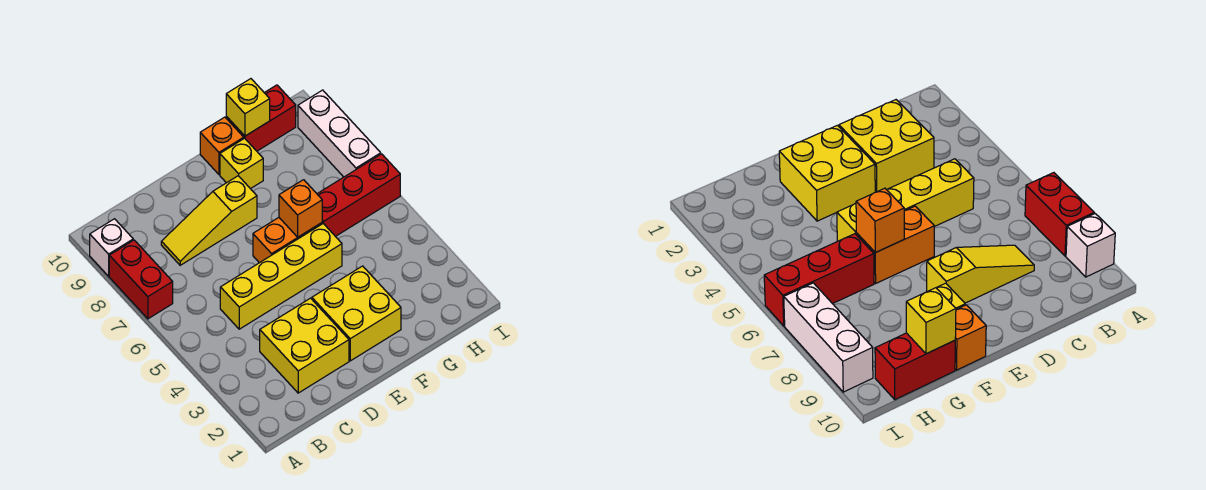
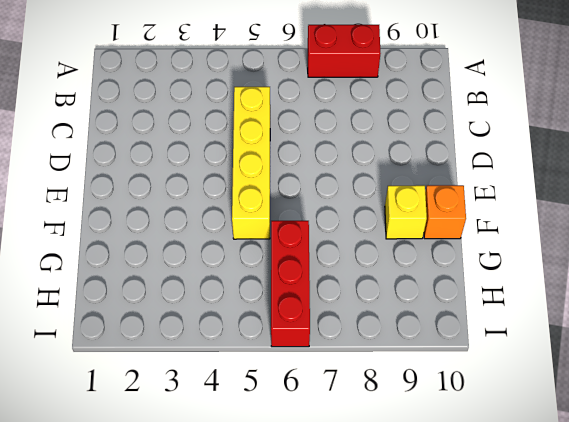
none -> white brick A9 level 1
none -> yellow brick C2:D3 level 1
none -> yellow slope C8:E8 level 1 top E

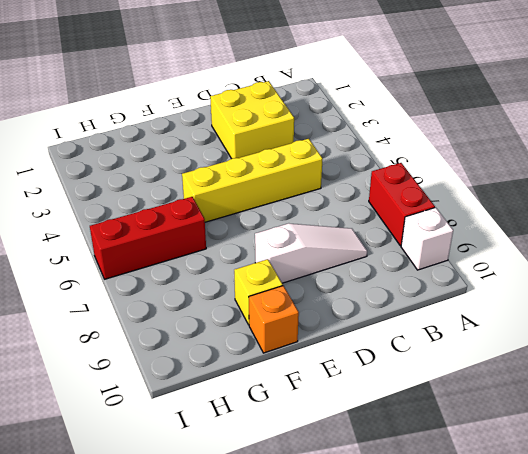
white slope C8:E8 level 1 top E -> yellow slope C8:E8 level 1 top E
none -> yellow brick E2:F3 level 1
none -> orange brick E6:F6 level 1
none -> red brick G10:H10 level 1

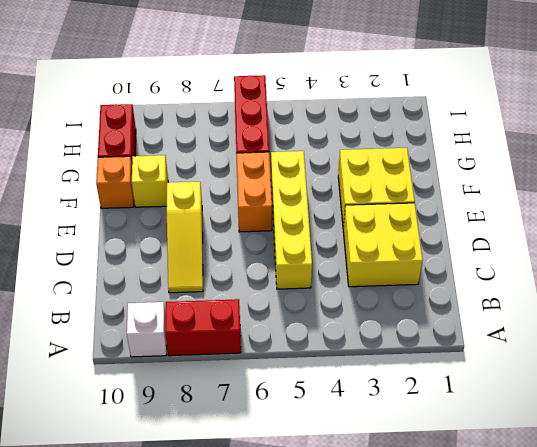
none -> white brick I7:I9 level 1
none -> orange brick F6 level 2
none -> yellow brick G10 level 2

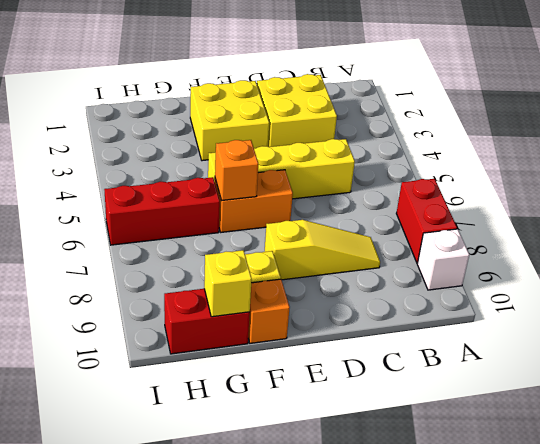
none -> white brick I7:I9 level 1

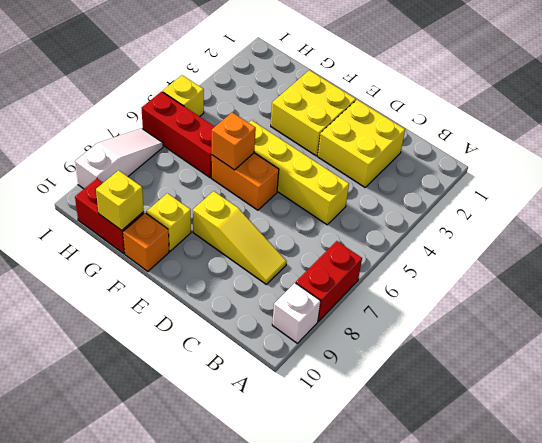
yellow brick I5 level 1 -> none
white slope I7:I9 level 1 top 9 -> white brick I7:I9 level 1

